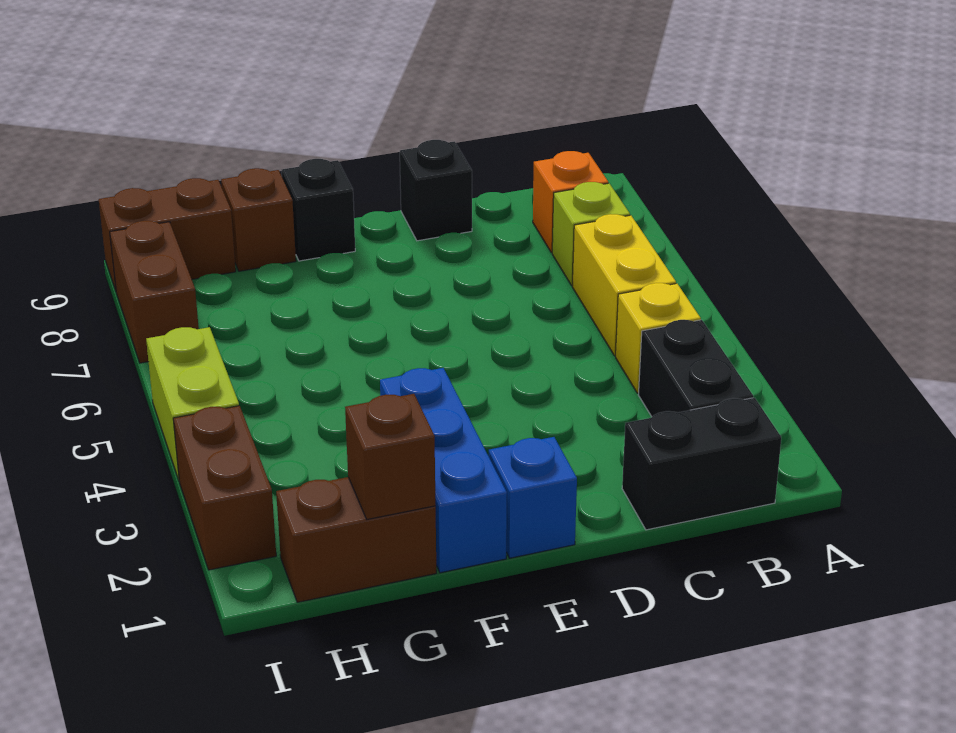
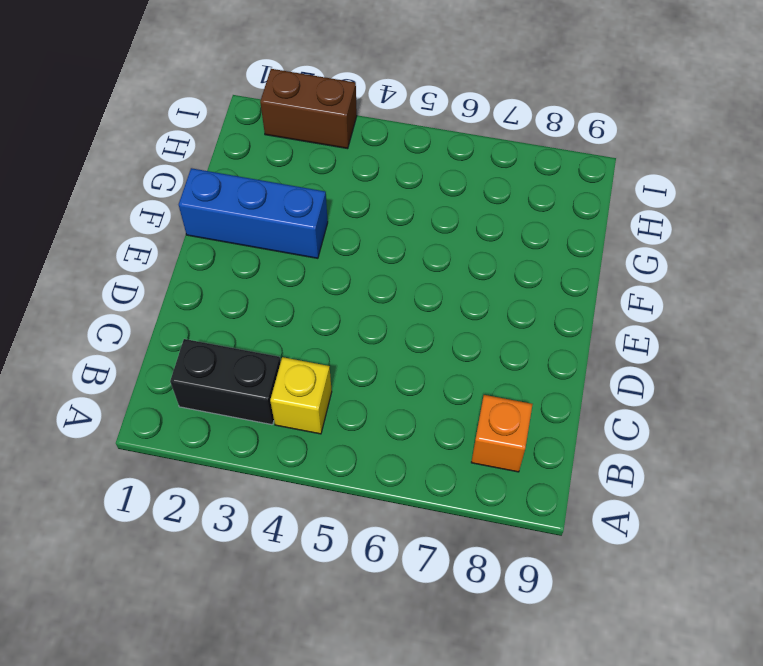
none -> black brick B1:C1 level 1
none -> yellow brick B5:B6 level 1
none -> lime brick B7 level 1

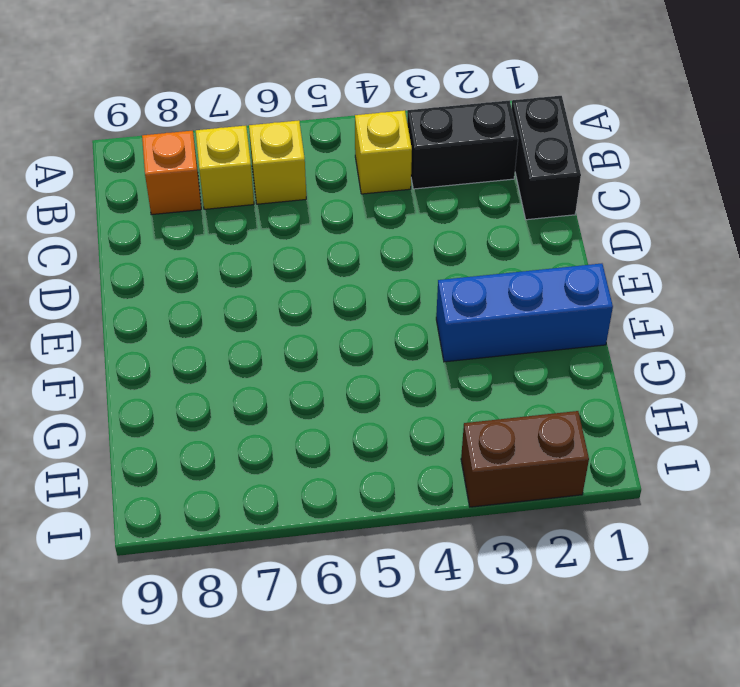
yellow brick B6 level 1 -> yellow brick B5:B6 level 1
yellow brick B7 level 1 -> lime brick B7 level 1
none -> black brick D9 level 1
none -> blue brick E1 level 1
none -> black brick F9 level 1

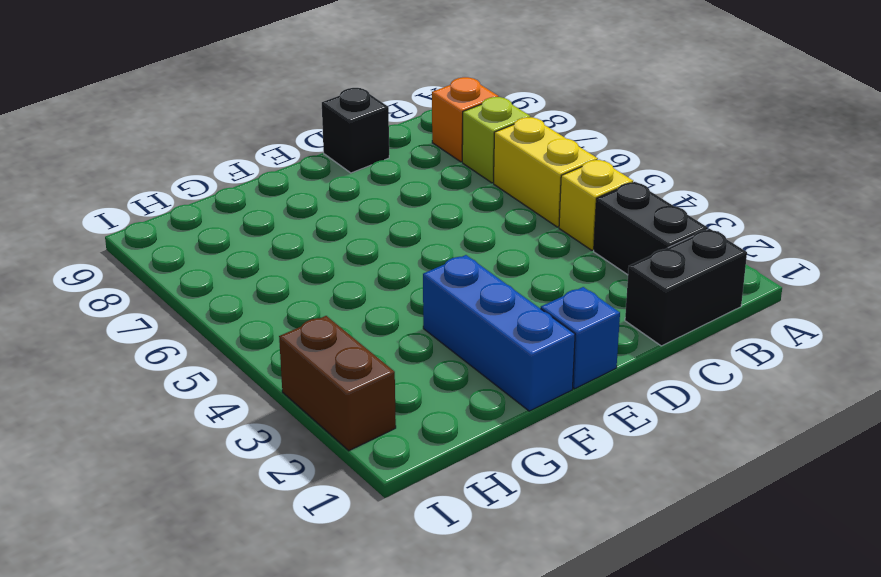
none -> black brick F9 level 1
none -> brown brick G1:H1 level 1
none -> brown brick G9 level 1

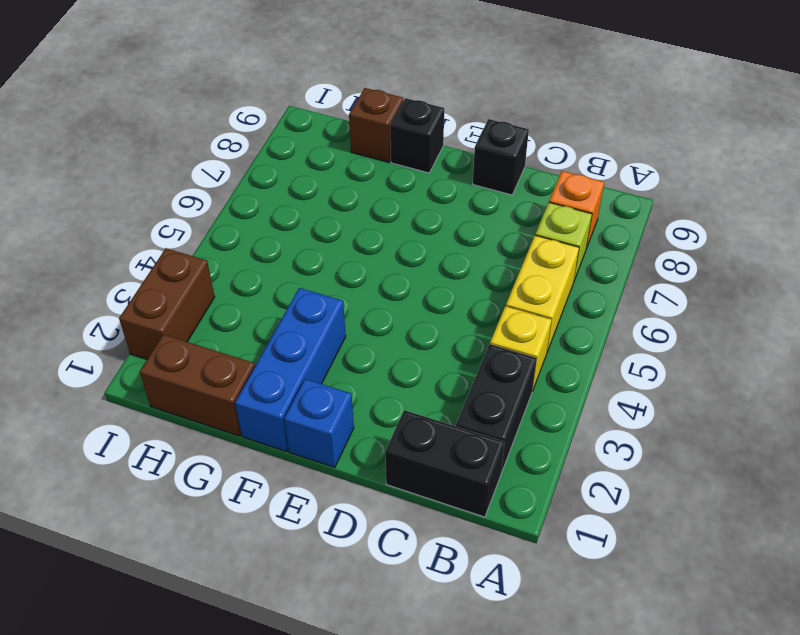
none -> brown brick H9:I9 level 1
none -> lime brick I4:I5 level 1
none -> brown brick I7:I8 level 1

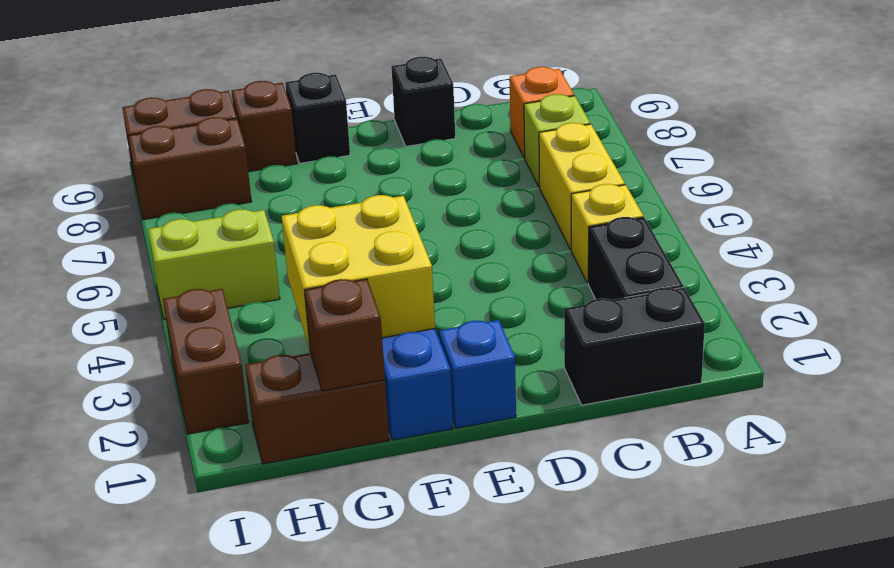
yellow brick F2:G3 level 2 -> none
lime brick H5:I5 level 1 -> lime brick I4:I5 level 1
brown brick H8:I8 level 1 -> brown brick I7:I8 level 1

